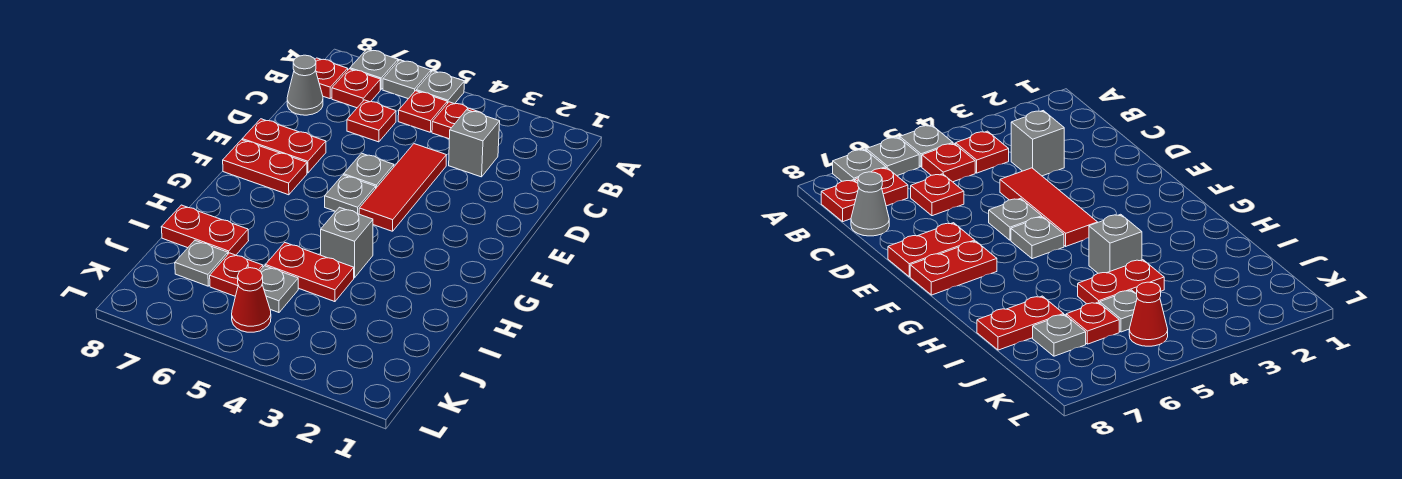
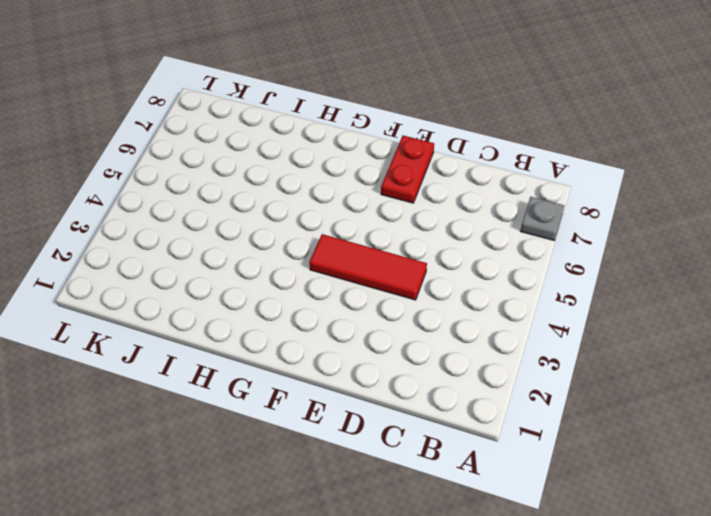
none -> grey plate A5 level 1
none -> grey plate A6 level 1
none -> red plate B4 level 1

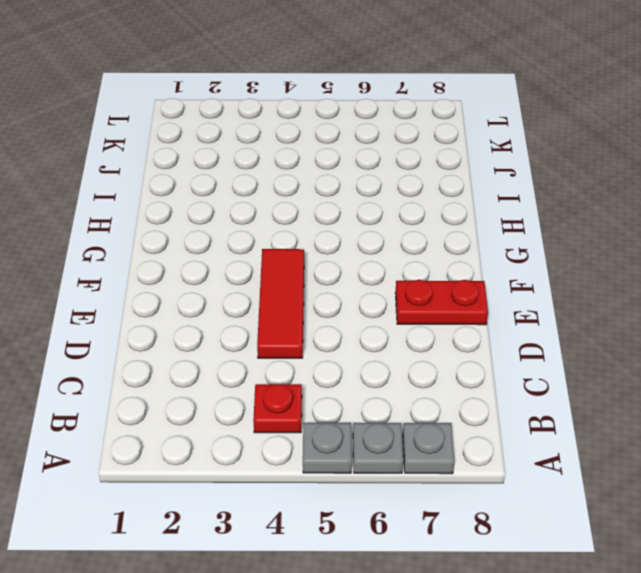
none -> red plate B5 level 1
none -> red plate B7 level 1
none -> red plate B8 level 1

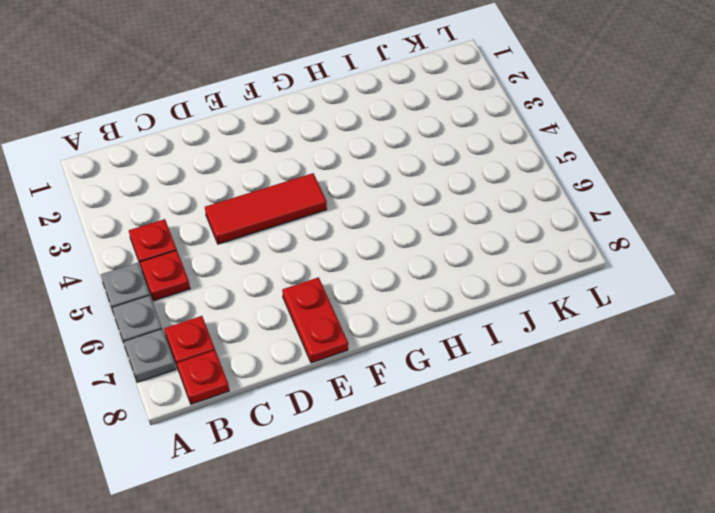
none -> grey brick C3 level 1
none -> red plate C6 level 1
none -> grey cone C8 level 1

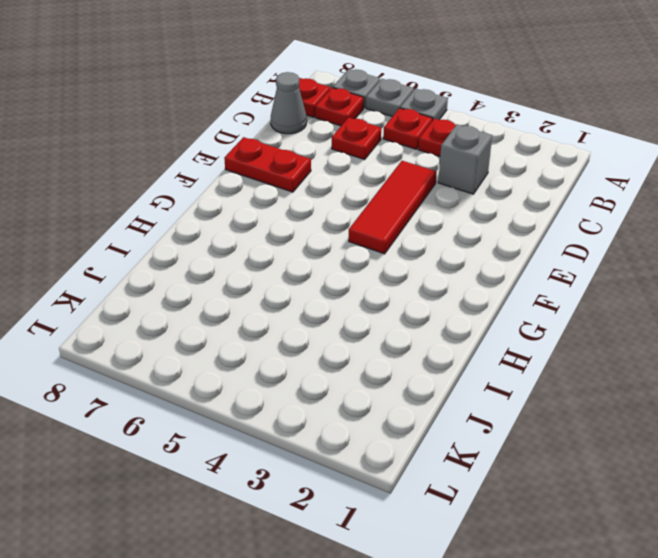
none -> grey plate E5 level 1
none -> grey plate F5 level 1
none -> red plate F7:F8 level 1

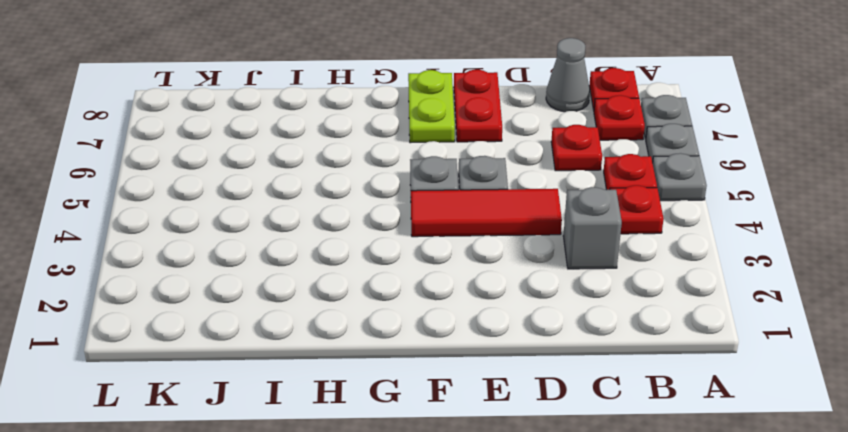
lime plate F7:F8 level 1 -> red plate F7:F8 level 1
none -> grey brick H4 level 1
none -> red plate I4:I5 level 1
none -> red plate I7:I8 level 1

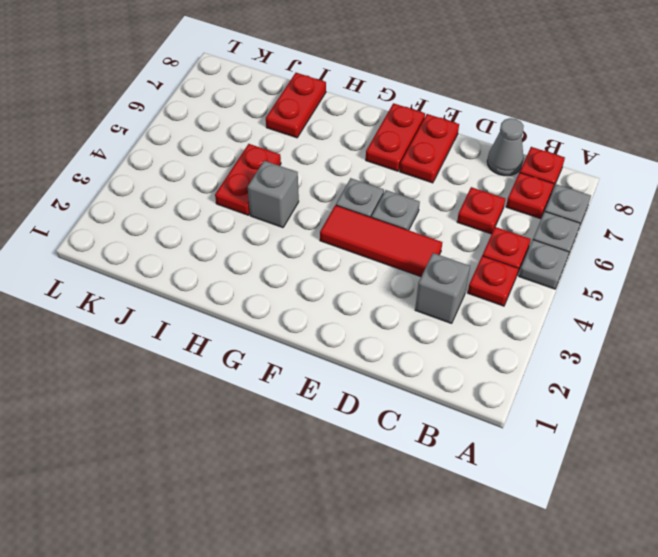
none -> grey plate J5 level 1
none -> red plate J6 level 1
none -> grey plate J7 level 1

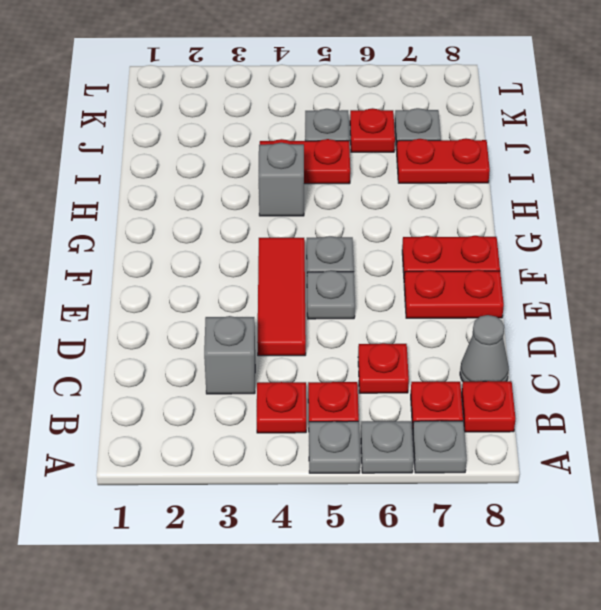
none -> red cone K5 level 1

